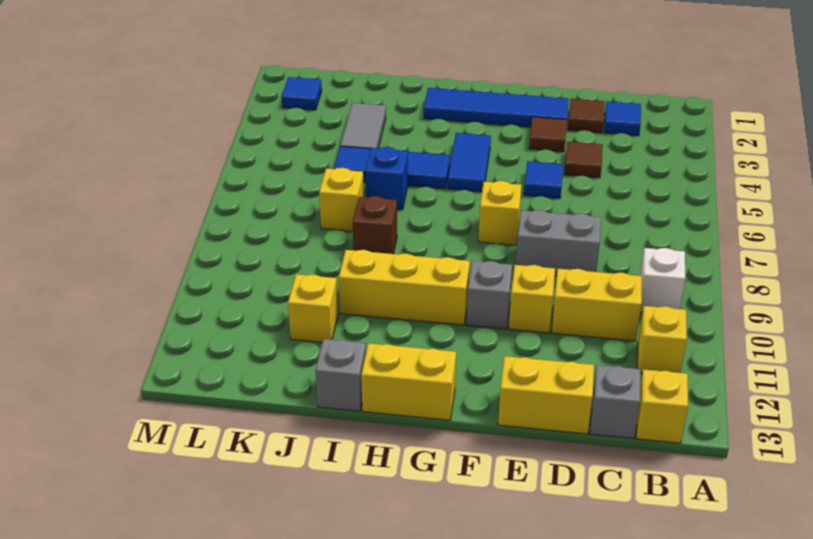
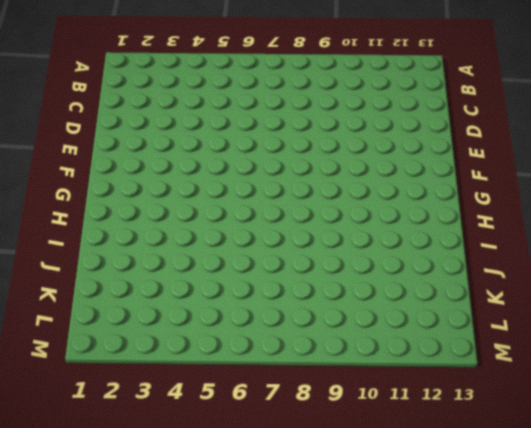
none -> white brick B9 level 1
none -> yellow brick B11 level 1
none -> yellow brick B13 level 1

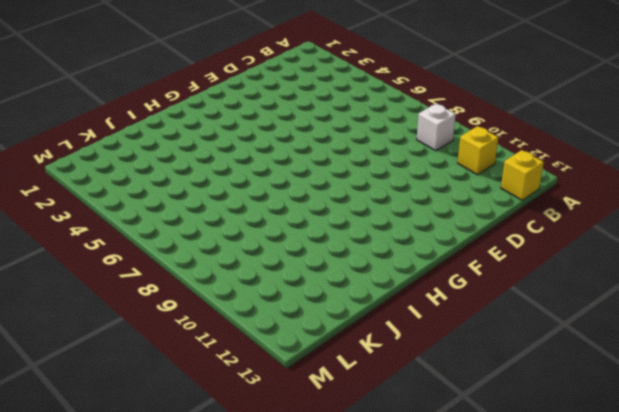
none -> blue tile C2 level 1
none -> yellow brick C10:D10 level 1
none -> grey brick C13 level 1

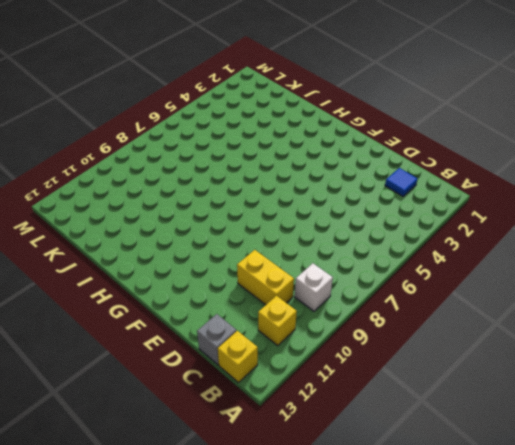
none -> brown tile D2 level 1
none -> brown tile D4 level 1
none -> grey brick D8:E8 level 1

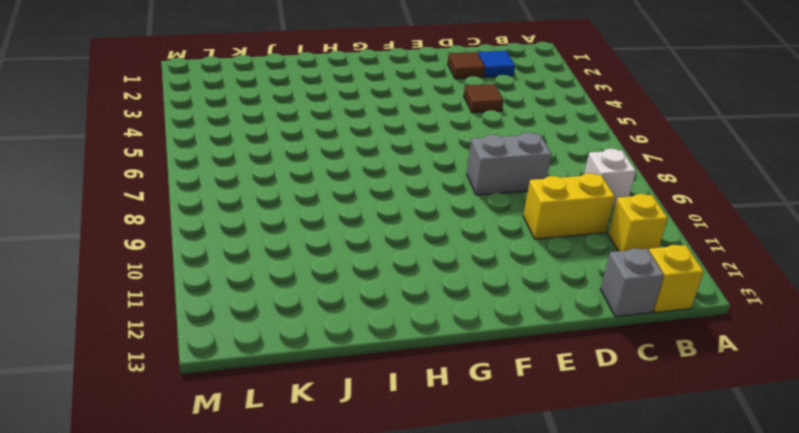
none -> yellow brick D13:E13 level 1
none -> blue tile E2:H2 level 1
none -> brown tile E3 level 1

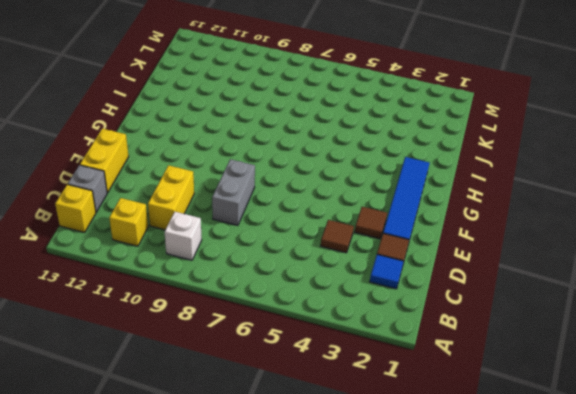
none -> blue tile E5 level 1
none -> yellow brick E10 level 1
none -> yellow brick F7 level 1

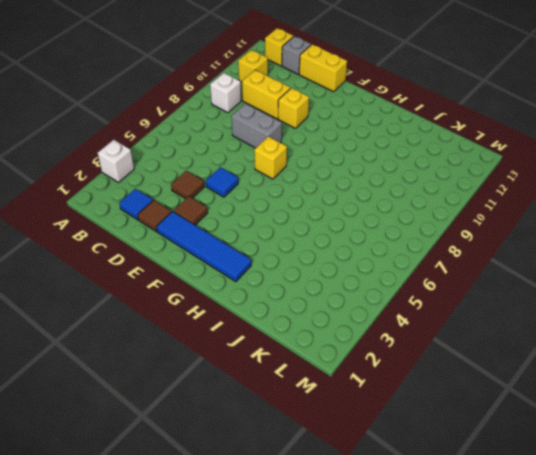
white brick A3 level 1 -> none
none -> grey brick F10 level 1
none -> blue tile G4:G5 level 1
none -> yellow brick G10:I10 level 1

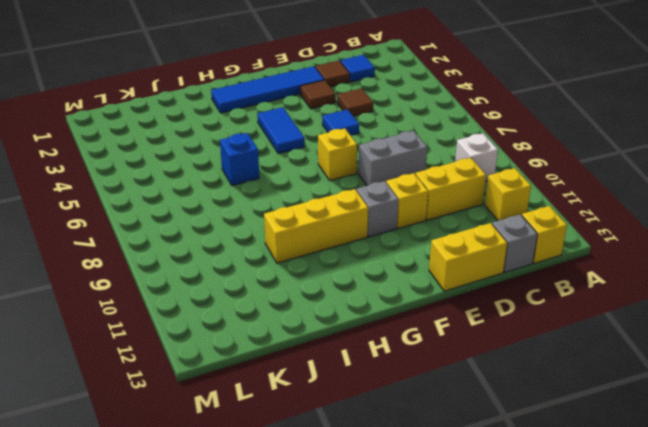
none -> yellow brick G13:H13 level 1
none -> blue tile H5:J5 level 1
none -> brown brick I8 level 1

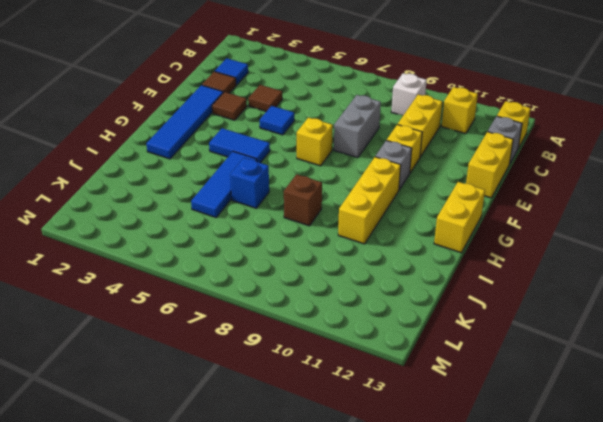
none -> grey brick I13 level 1
none -> grey tile J3:J4 level 1
none -> yellow brick J7 level 1

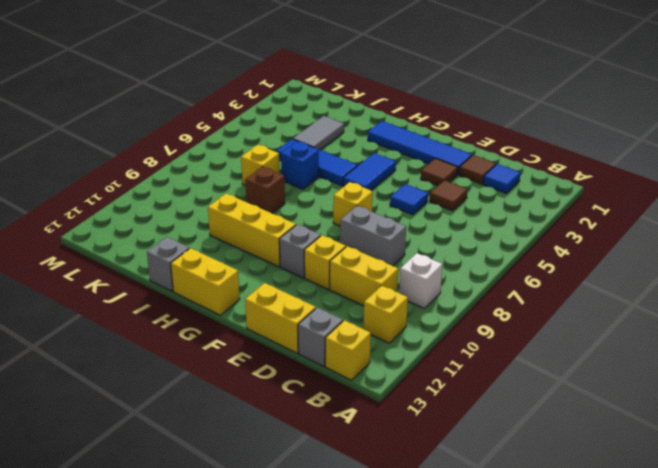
none -> yellow brick J11 level 1
none -> blue tile L2 level 1

